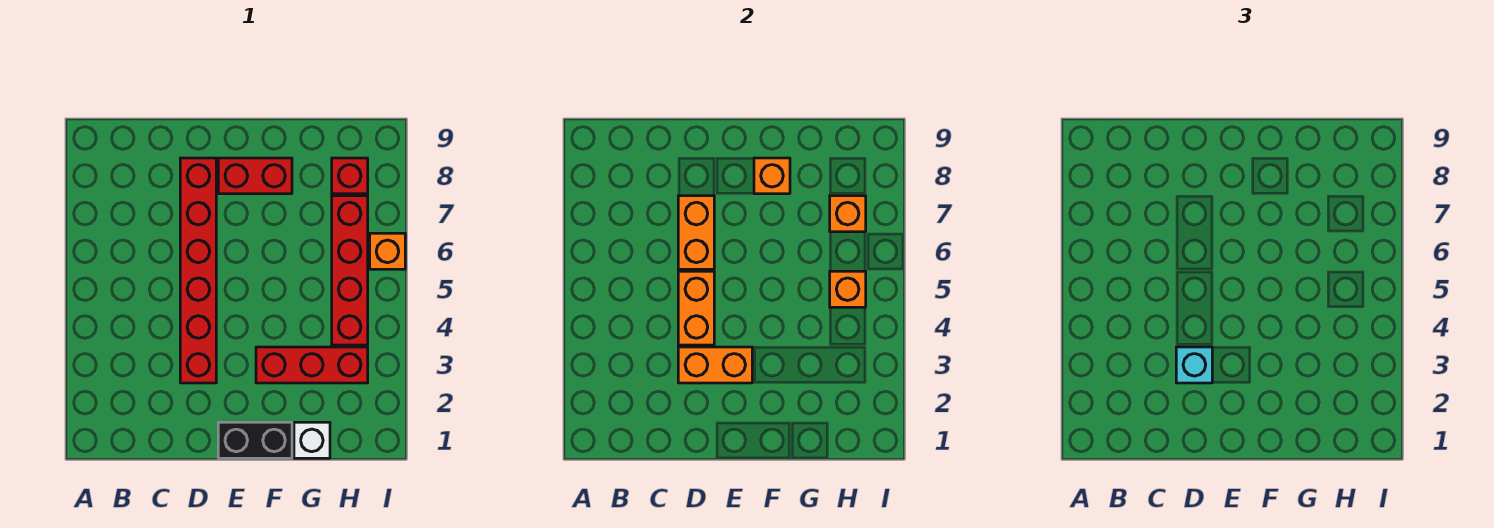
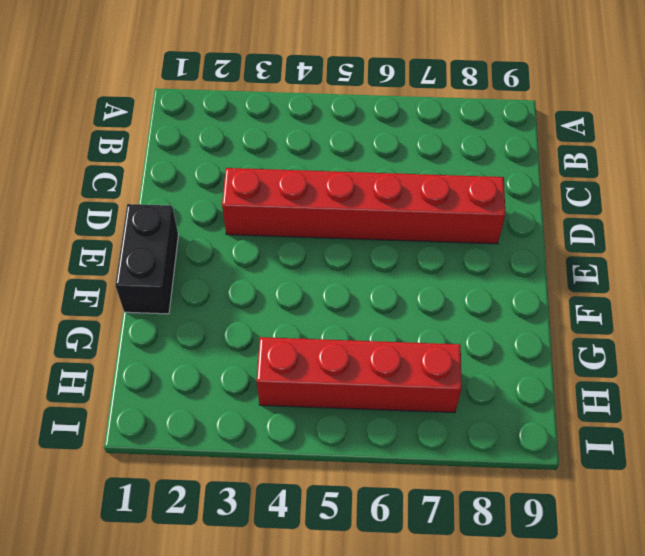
none -> red brick E8:F8 level 1
none -> red brick F3:H3 level 1
none -> white brick G1 level 1

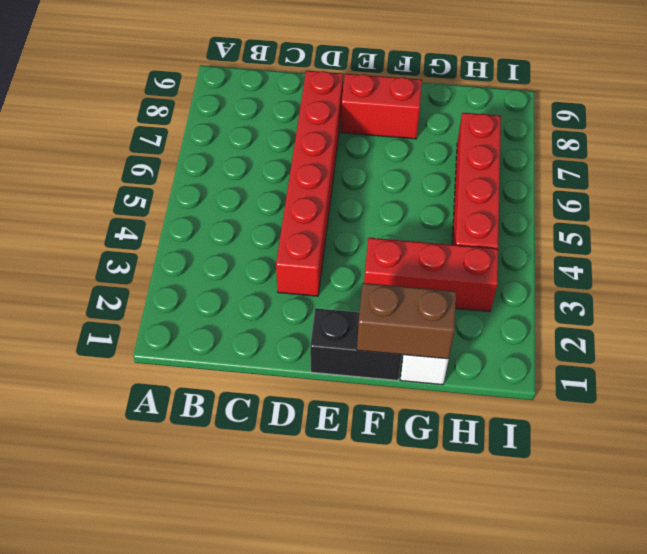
brown brick F1:G1 level 2 -> none
none -> red brick H8 level 1
none -> orange brick I6 level 1
none -> orange brick D3:E3 level 2

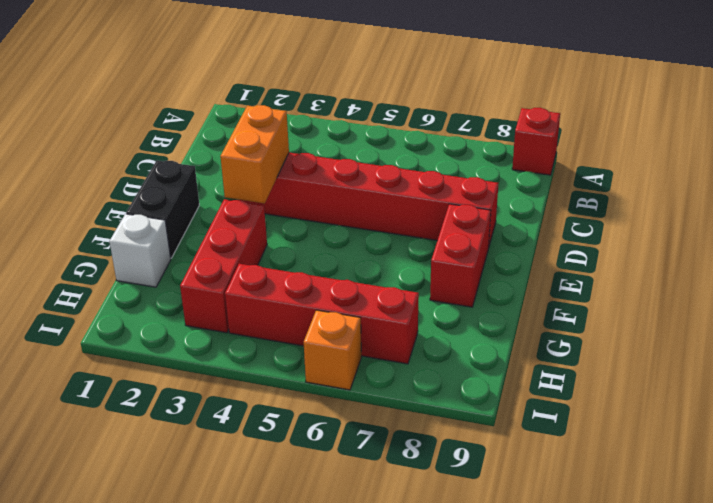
red brick A9 level 1 -> red brick H8 level 1
none -> orange brick D4:D5 level 2
none -> orange brick D6:D7 level 2
none -> orange brick F8 level 2

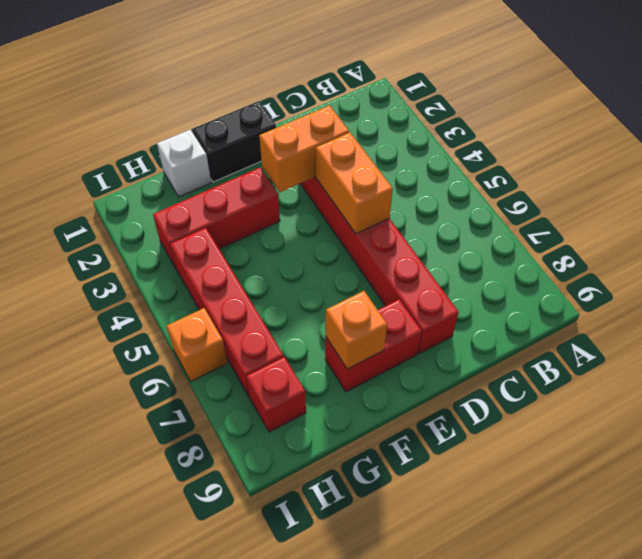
none -> orange brick D6:D7 level 2
none -> orange brick H5 level 2
none -> orange brick H7 level 2

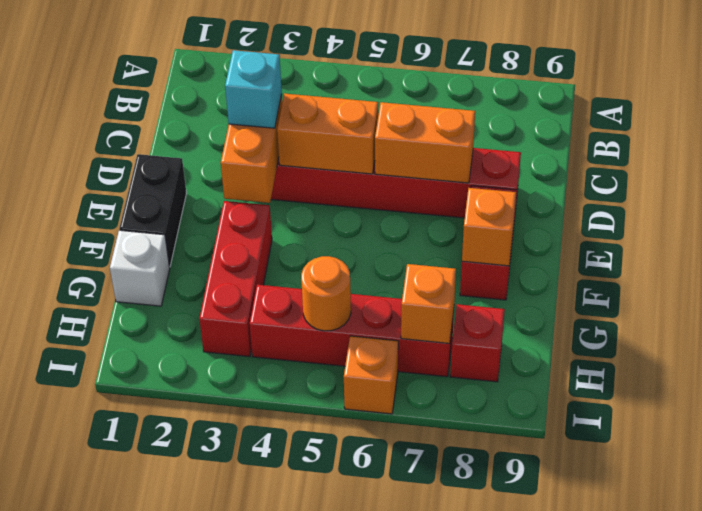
orange round brick H5 level 2 -> orange brick H5 level 2

